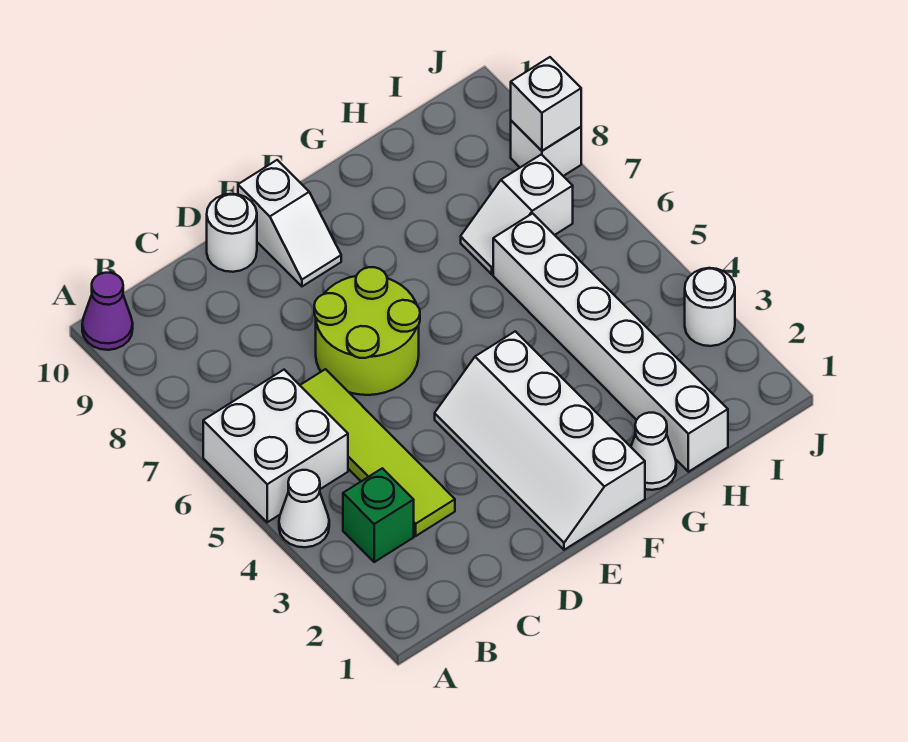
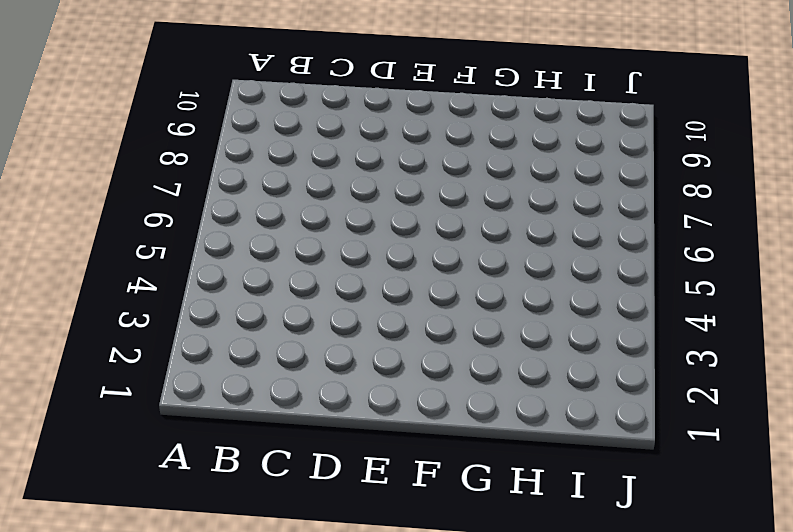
none -> white cone A4 level 1
none -> white brick A5:B6 level 1
none -> purple cone A10 level 1

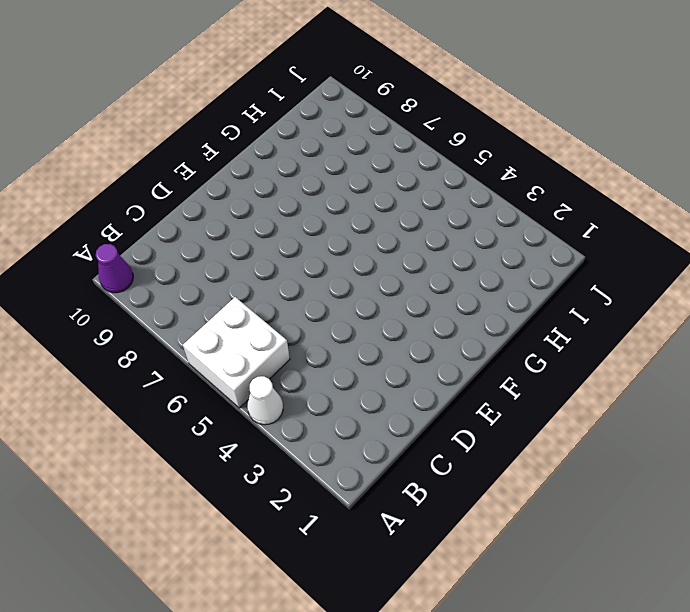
none -> green brick B3 level 1
none -> lime tile C3:C6 level 1
none -> lime round brick D6:E7 level 1

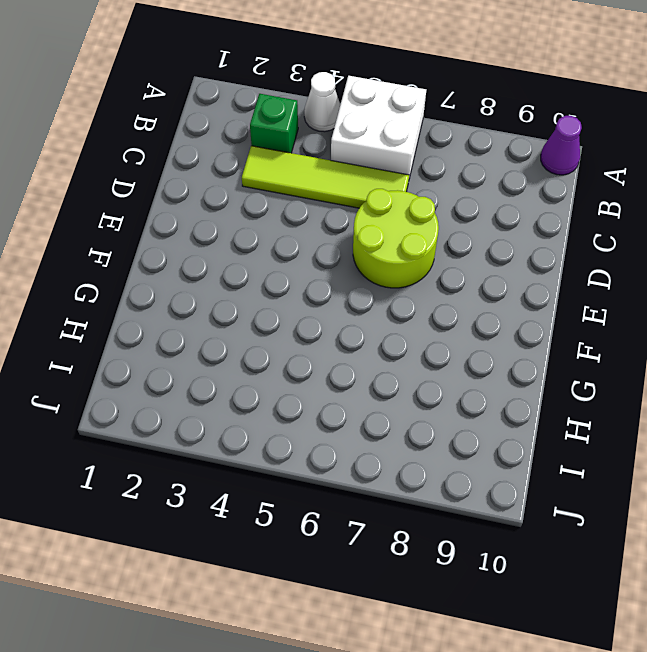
none -> white round brick D10 level 1
none -> white slope E1:F4 level 1 top F
none -> white slope E9:E10 level 1 top 10

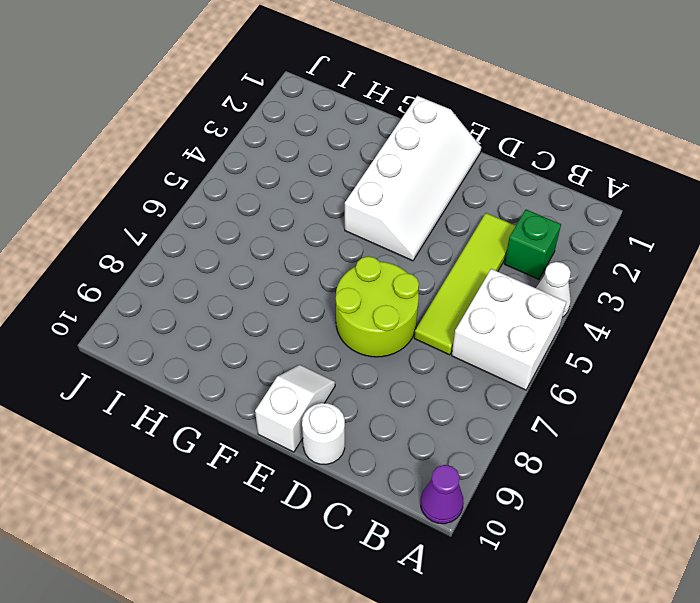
none -> white cone G1 level 1
none -> white brick H1:H6 level 1
none -> white slope H7:I7 level 1 top I

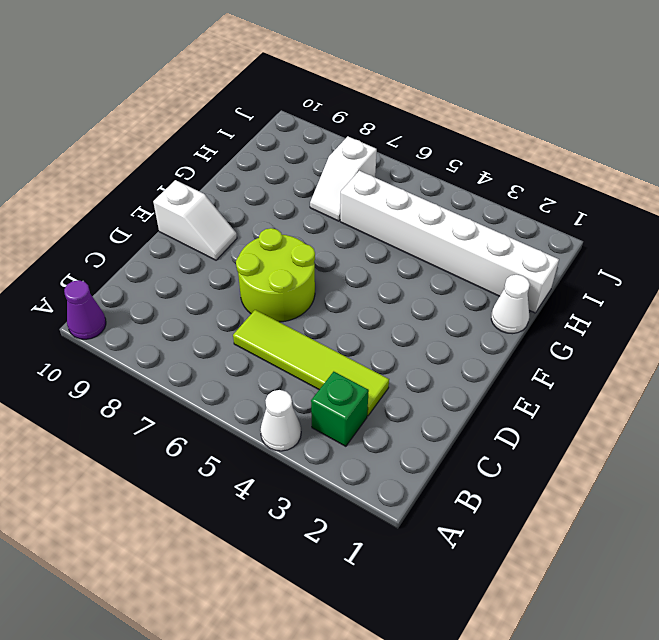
none -> white brick A5:B6 level 1
none -> white round brick D10 level 1
none -> white slope E1:F4 level 1 top F

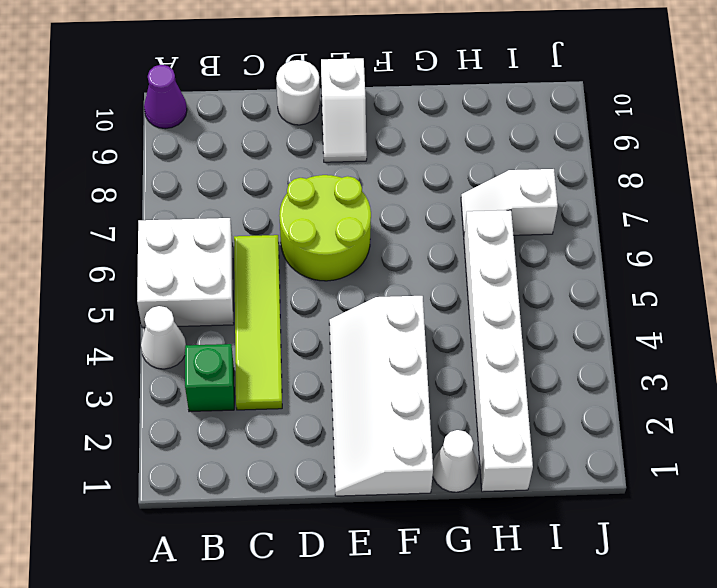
none -> white round brick J3 level 1
none -> white brick J8 level 1
none -> white brick J8 level 2

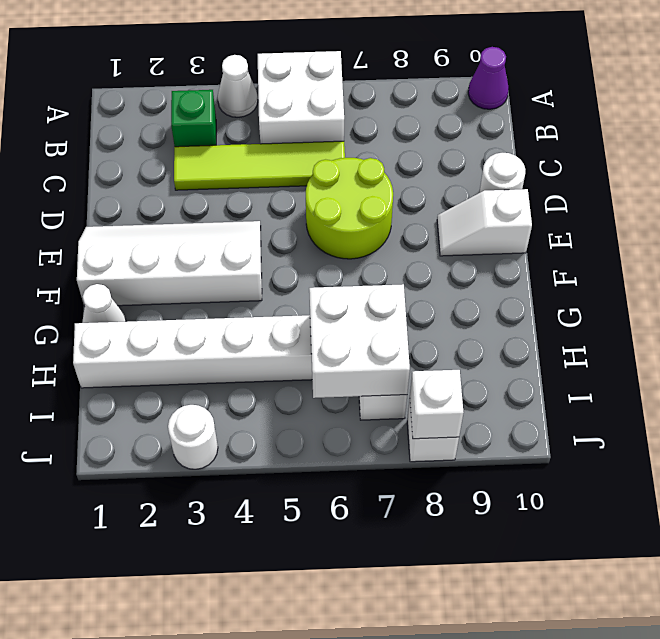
white brick H6:I7 level 2 -> none

